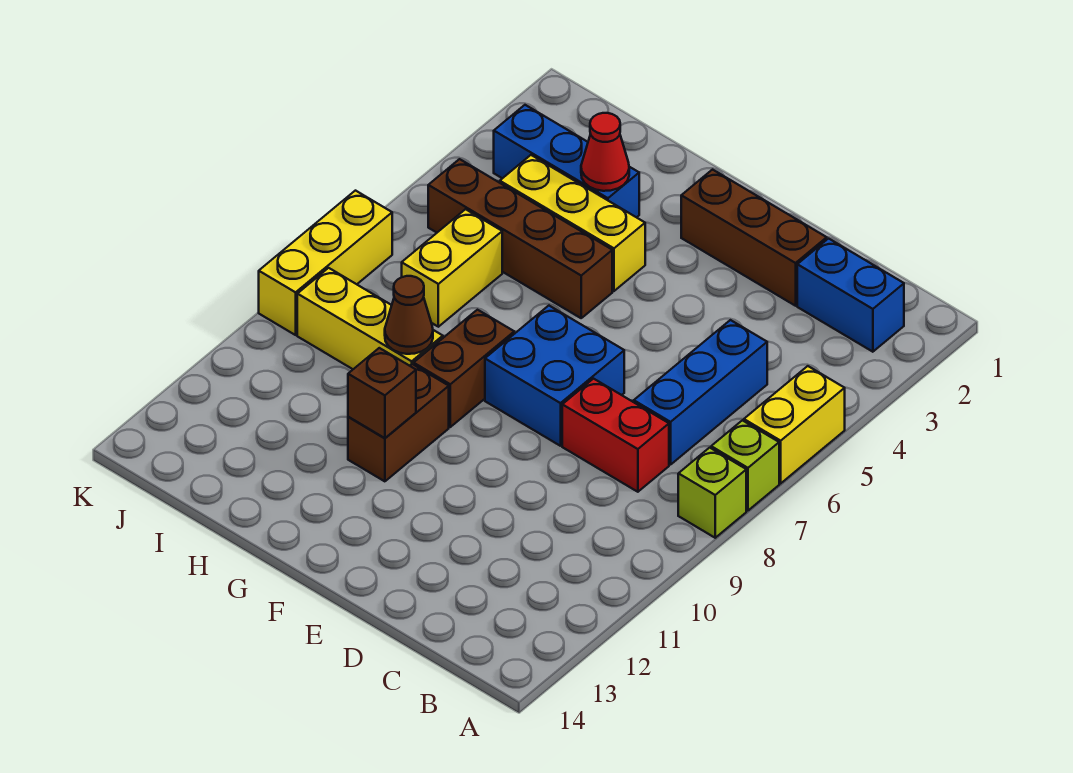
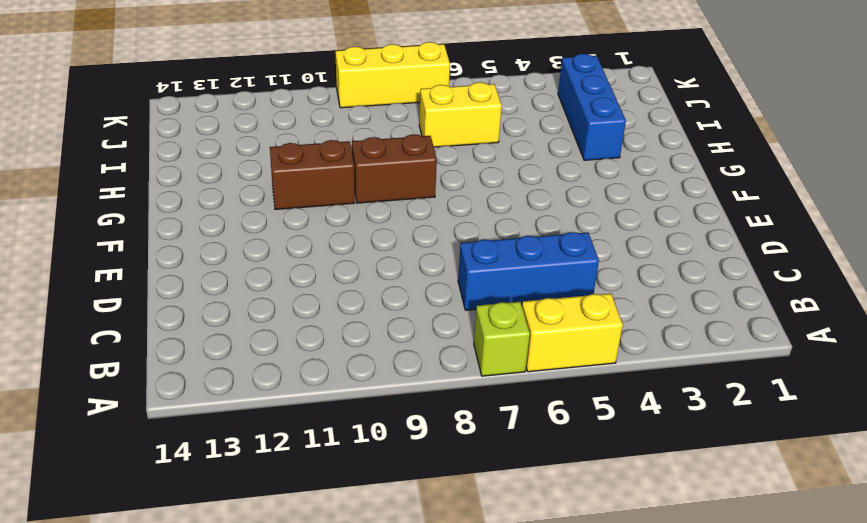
none -> lime brick A8 level 1
none -> blue brick B2:C2 level 1
none -> red brick C8:D8 level 1

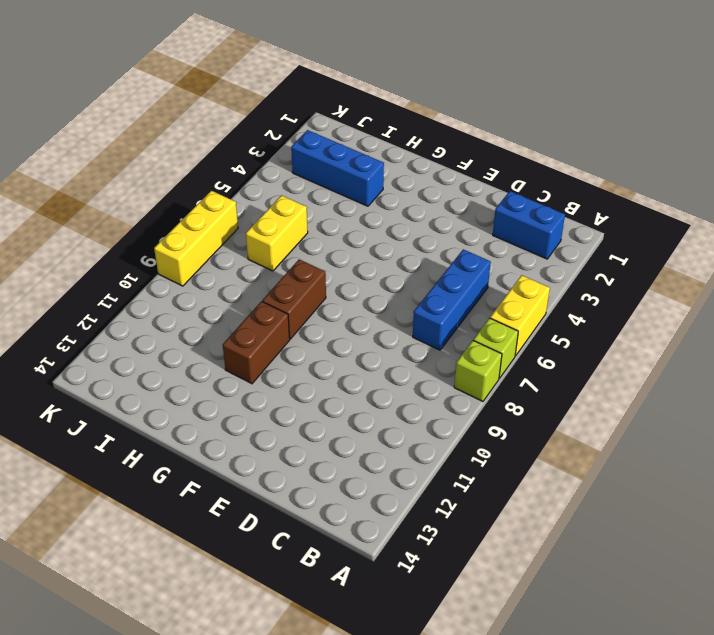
none -> red brick C8:D8 level 1
none -> brown brick D2:F2 level 1
none -> blue brick E7:F8 level 1

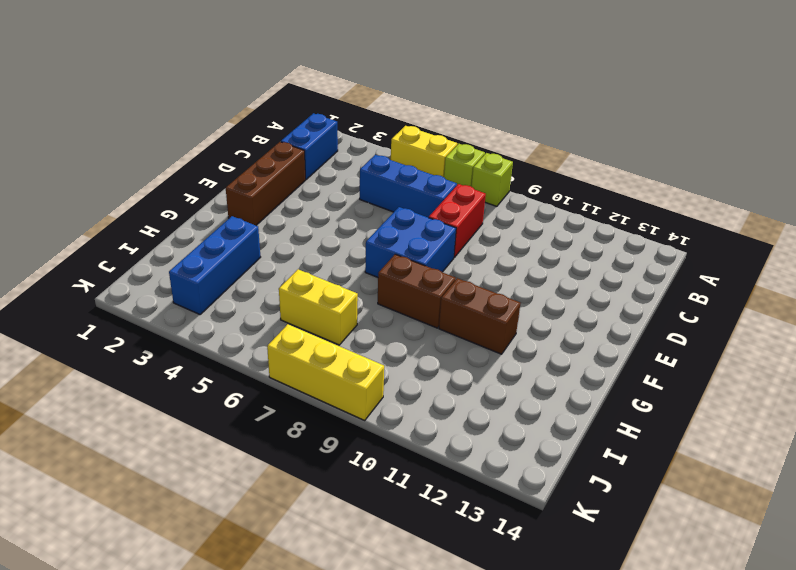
none -> yellow brick G4:I4 level 1
none -> brown brick G5:J5 level 1
none -> yellow brick H9:J9 level 1

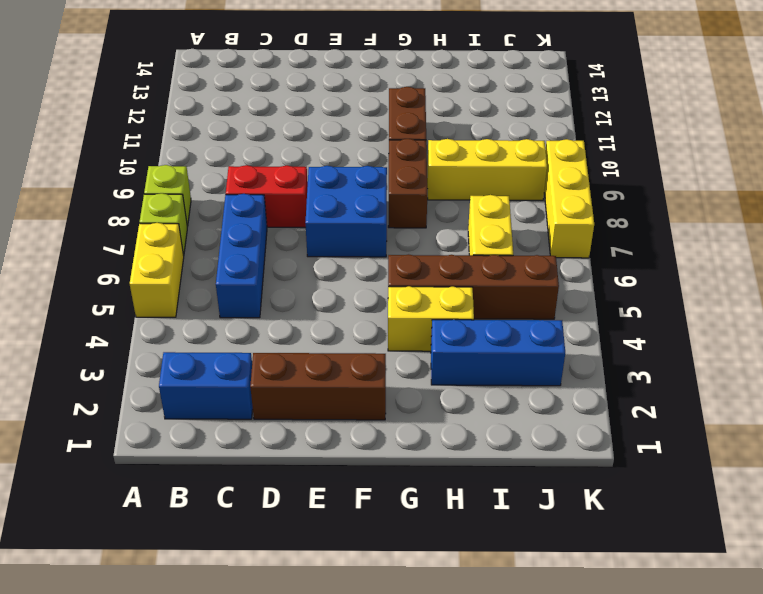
yellow brick G4:H4 level 1 -> yellow brick G4:I4 level 1
none -> brown brick G11 level 2
none -> red cone H3 level 2
none -> brown cone H9 level 2

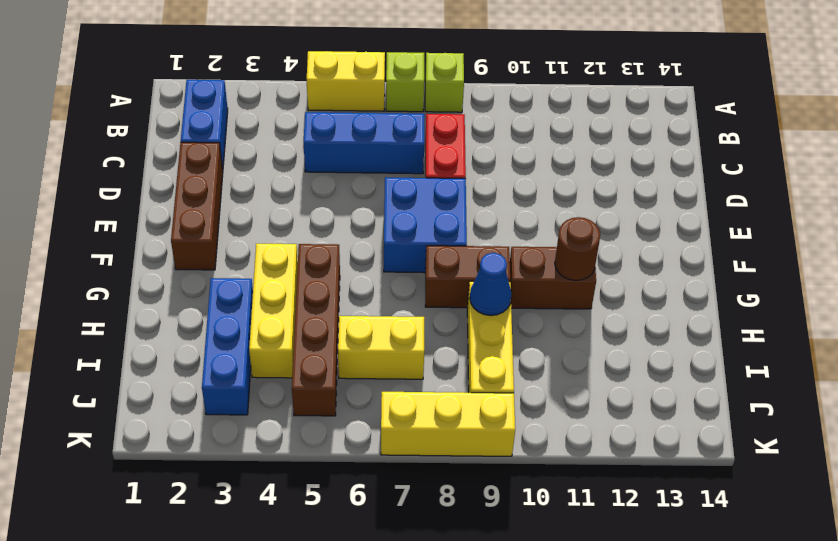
brown round brick G11 level 2 -> brown brick G11 level 2
blue cone H9 level 2 -> brown cone H9 level 2
none -> red cone H3 level 2

